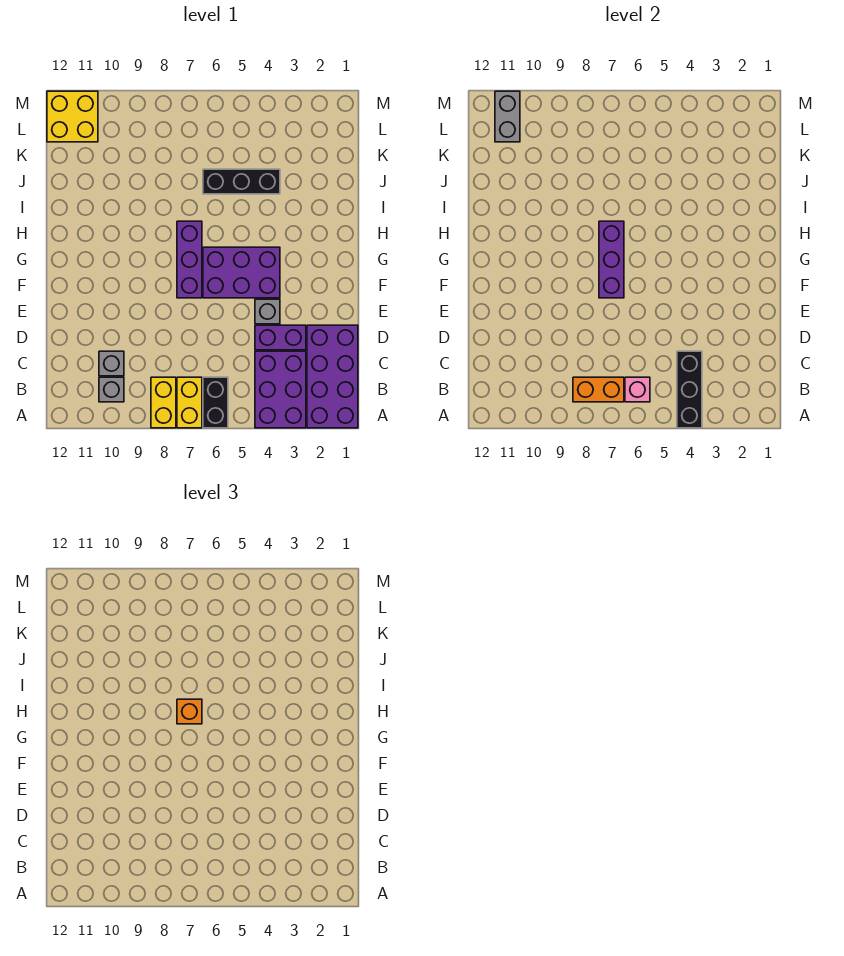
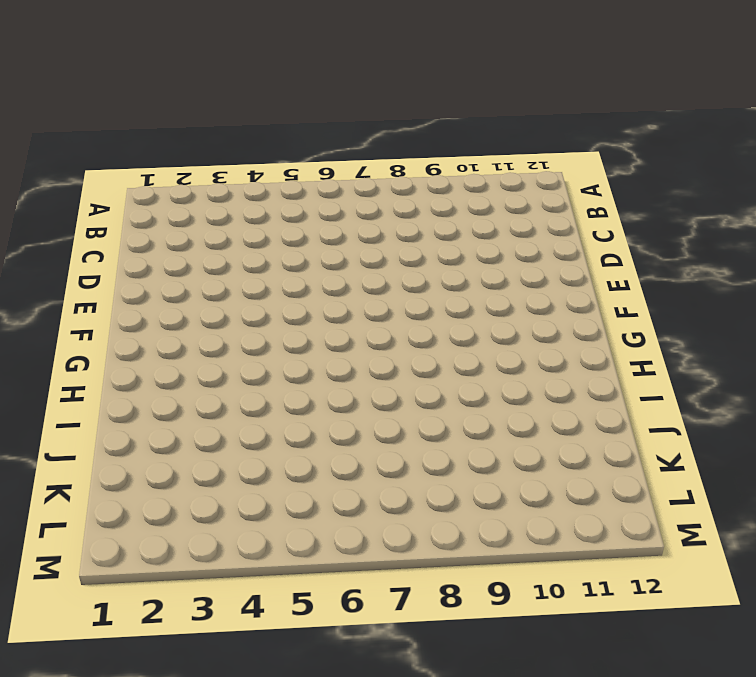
none -> purple brick A1:D2 level 1
none -> purple brick A3:C4 level 1
none -> black brick A6:B6 level 1

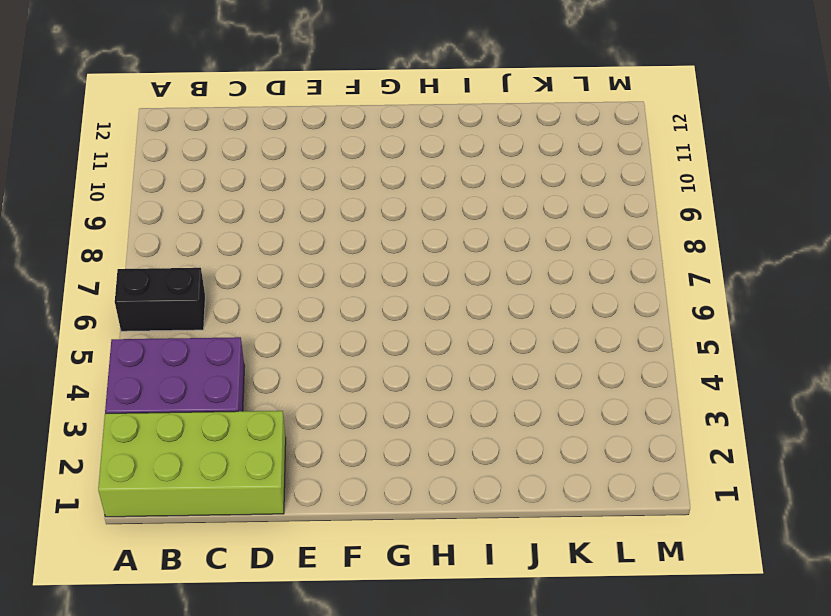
lime brick A1:D2 level 1 -> purple brick A1:D2 level 1
none -> yellow brick A7:B7 level 1
none -> yellow brick A8:B8 level 1
none -> grey brick B10 level 1

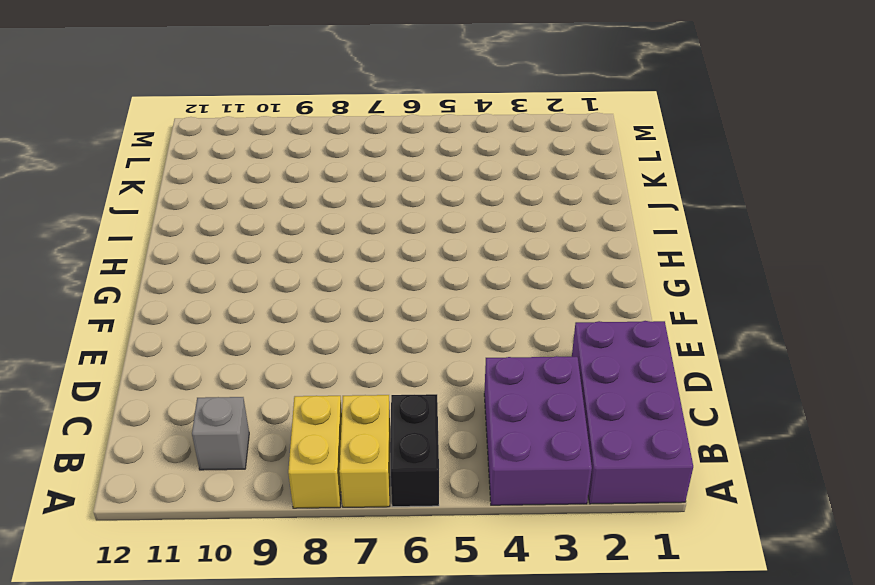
none -> grey brick C10 level 1
none -> purple brick D3:D4 level 1
none -> grey brick E4 level 1

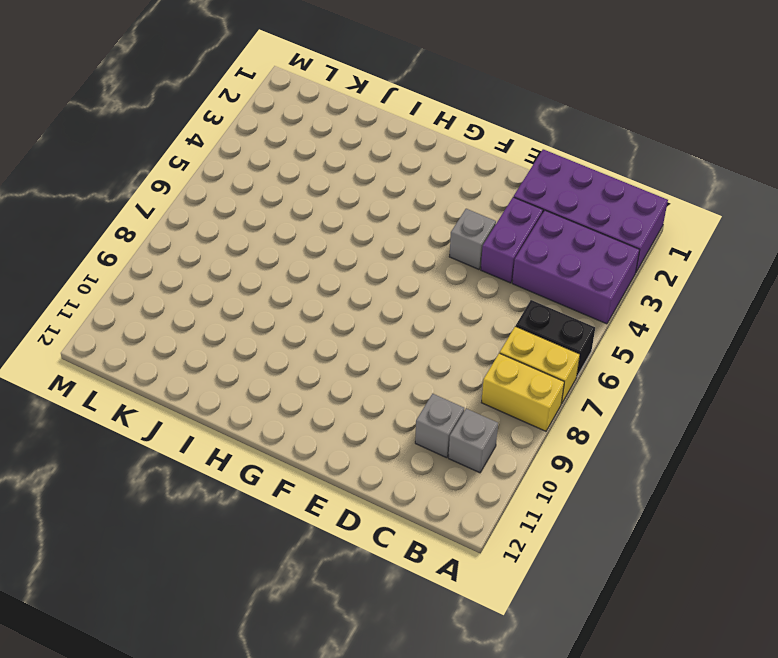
none -> purple brick F4:G6 level 1
none -> purple brick F7:H7 level 1
none -> black brick J4:J6 level 1

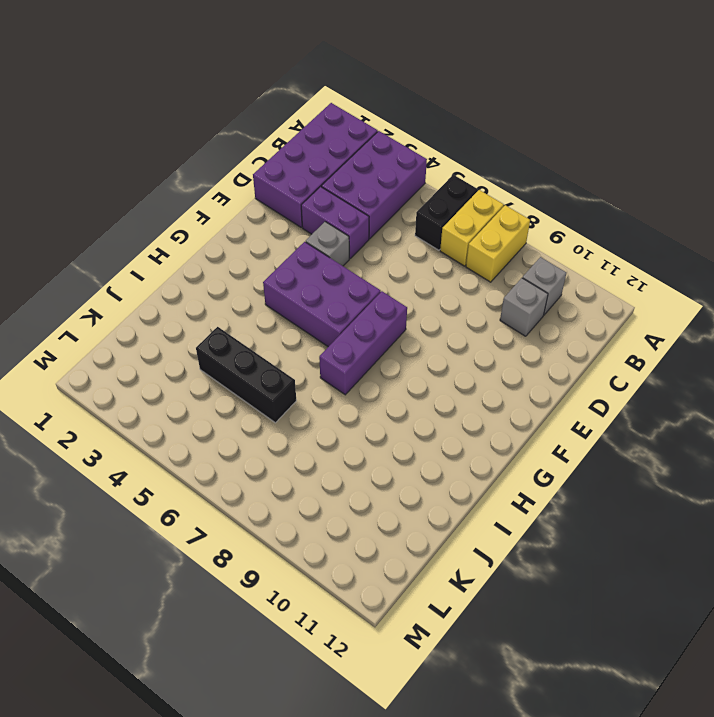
none -> yellow brick L11:M12 level 1
none -> black brick A4:C4 level 2
none -> pink brick B6 level 2

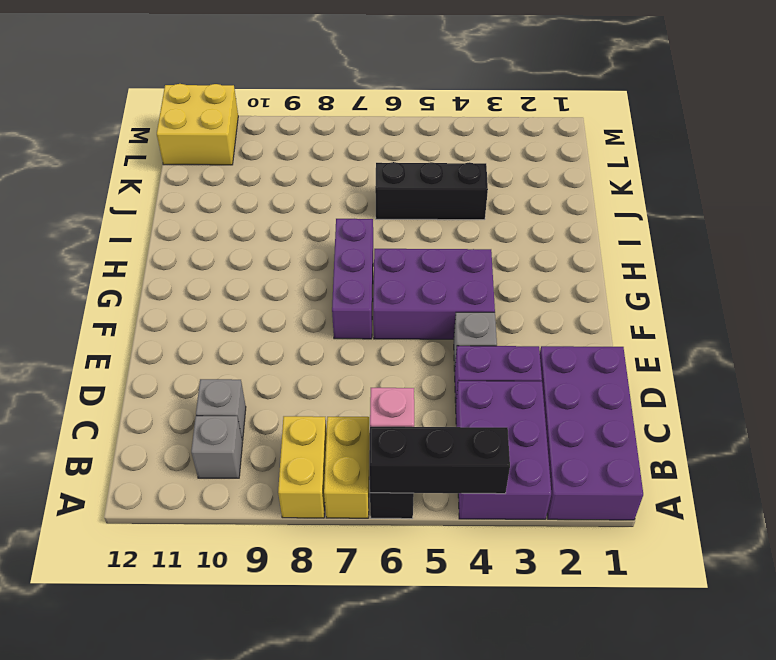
black brick A4:A6 level 2 -> black brick A4:C4 level 2
none -> orange brick B7:B8 level 2
none -> purple brick F7:H7 level 2
none -> grey brick L11:M11 level 2

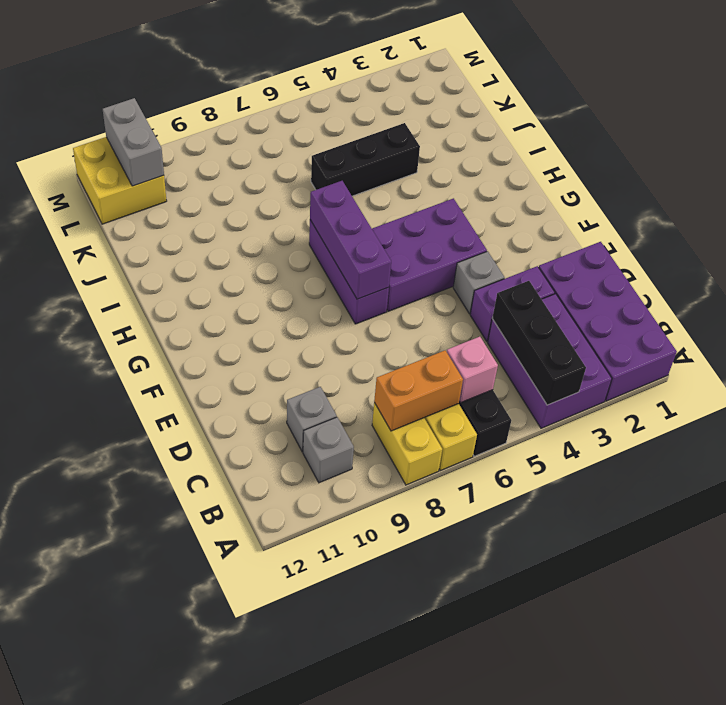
none -> orange brick H7 level 3

